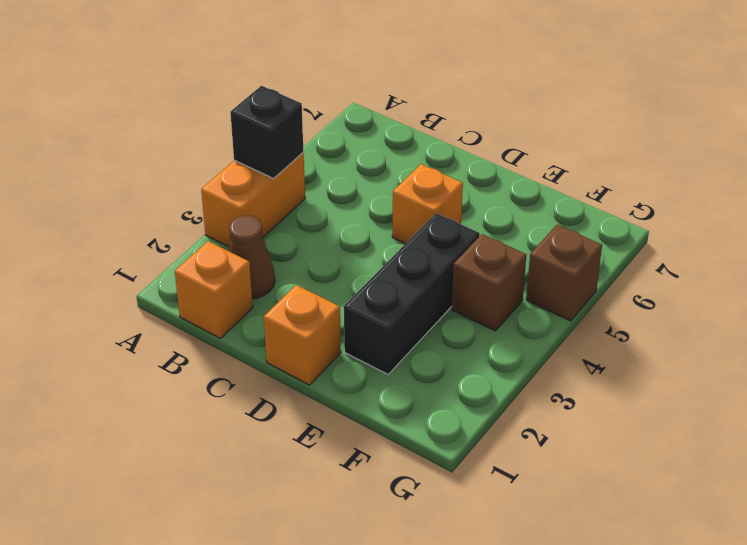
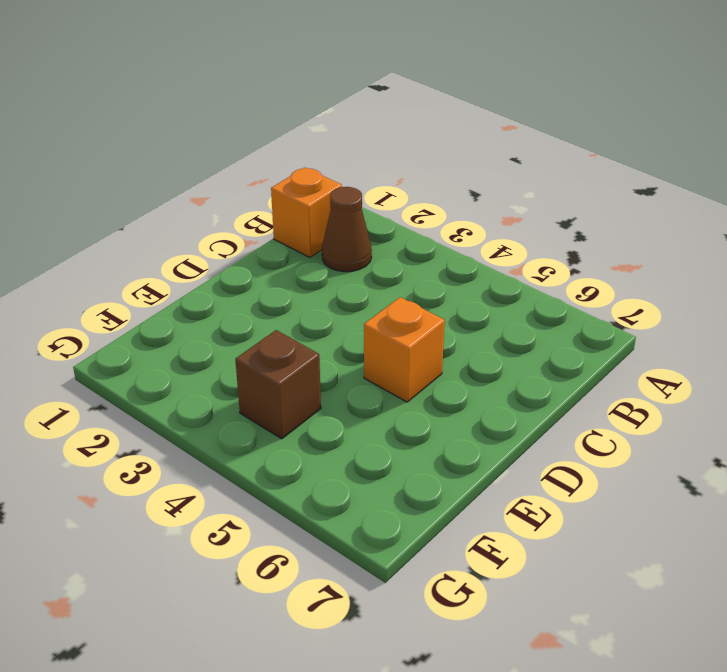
none -> orange brick A3:A4 level 1
none -> orange brick D1 level 1

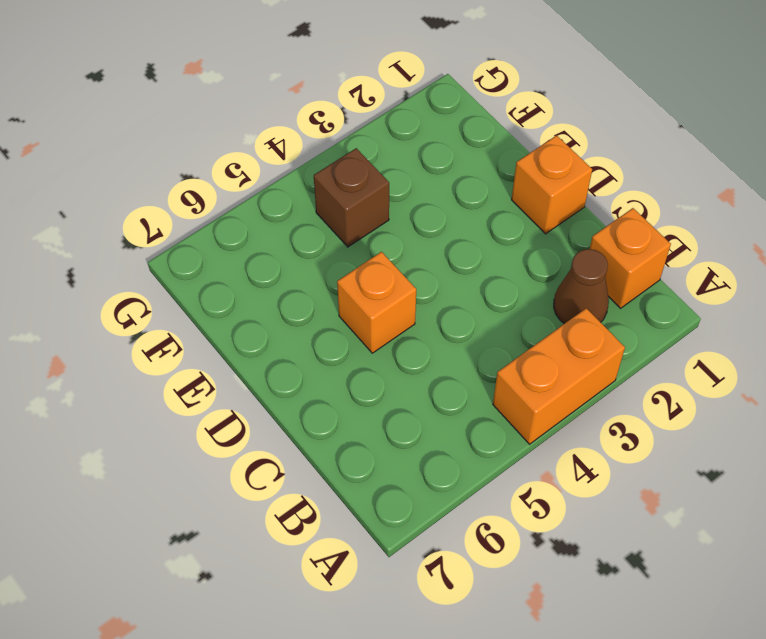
none -> black brick E2:E4 level 1
none -> brown brick G5 level 1

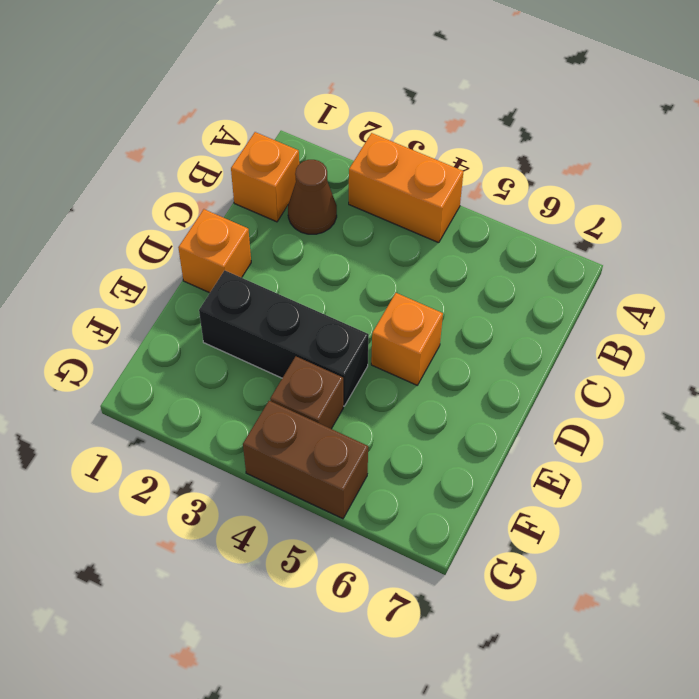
brown brick G4:G5 level 1 -> brown brick G5 level 1
none -> black brick A4 level 2

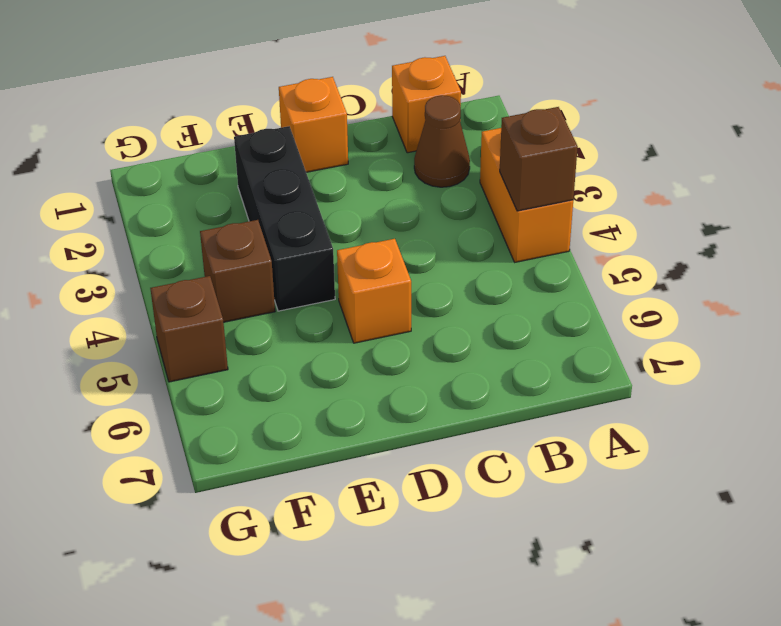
brown brick A4 level 2 -> black brick A4 level 2

